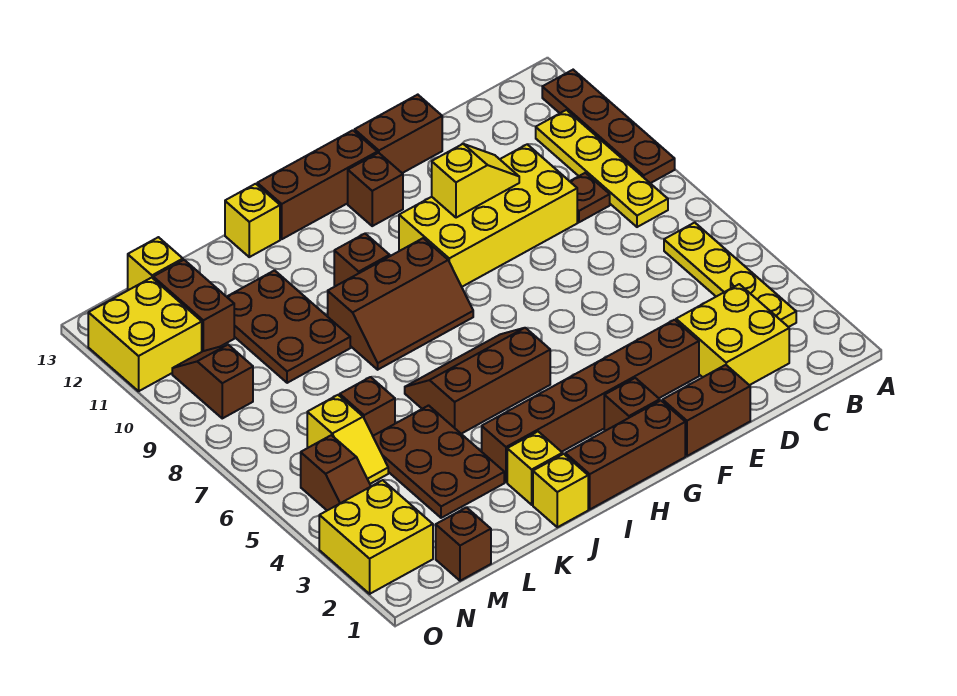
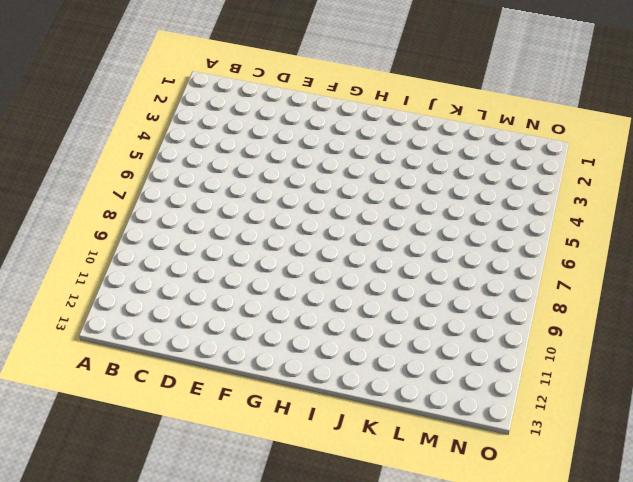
none -> brown plate A9:A12 level 1
none -> yellow plate B3:B6 level 1
none -> yellow plate B8:B11 level 1
none -> yellow brick C2:D3 level 1

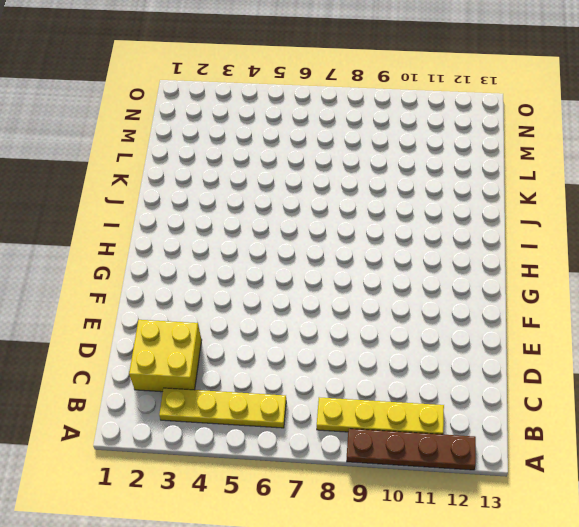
none -> brown plate C9 level 1
none -> yellow brick D9:G10 level 1
none -> brown brick E1:F1 level 1
none -> brown brick E3:J3 level 1

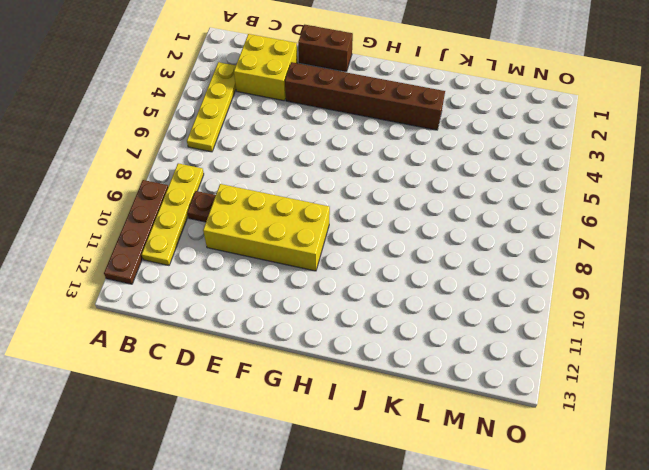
none -> brown brick E13:F13 level 1
none -> brown brick G1:I1 level 1
none -> brown brick G2 level 1
none -> brown brick G12 level 1

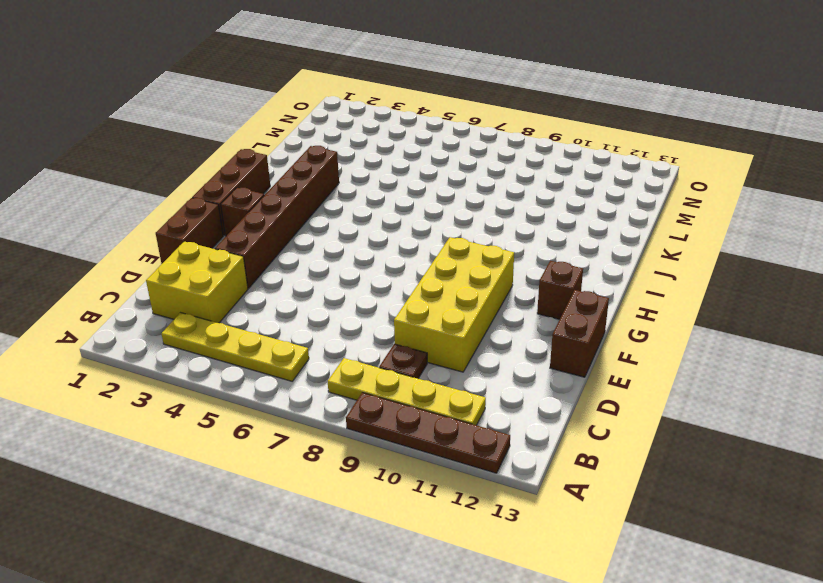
none -> brown brick G13:I13 level 1
none -> brown slope H5:J6 level 1 top 5
none -> brown slope H8:J9 level 1 top 9
none -> brown brick I10 level 1

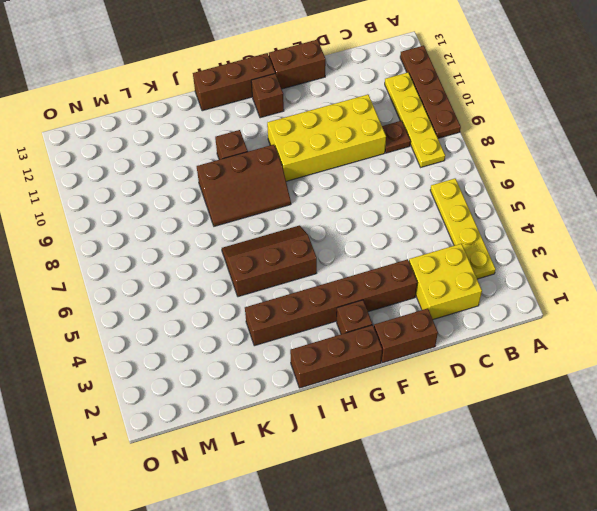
none -> yellow brick J1 level 1
none -> yellow brick J2 level 1
none -> yellow brick J13 level 1
none -> brown plate K3:L5 level 1

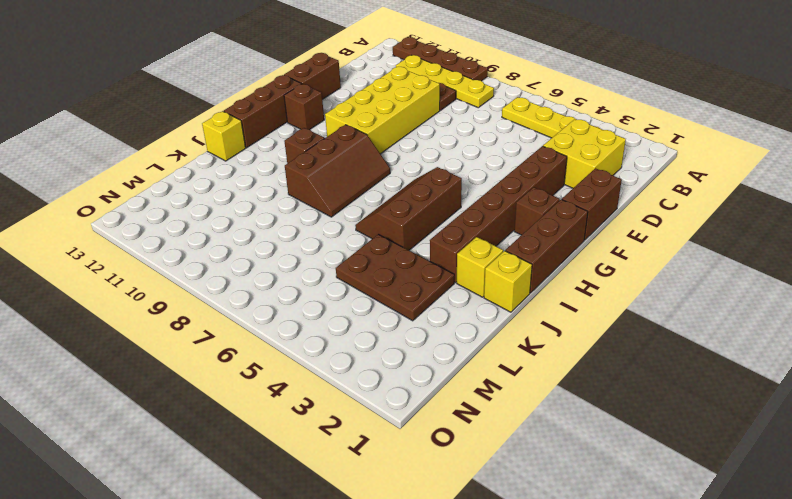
none -> brown plate K9:L11 level 1
none -> brown brick L6 level 1
none -> brown brick M1 level 1
none -> yellow slope M5:M6 level 1 top 6

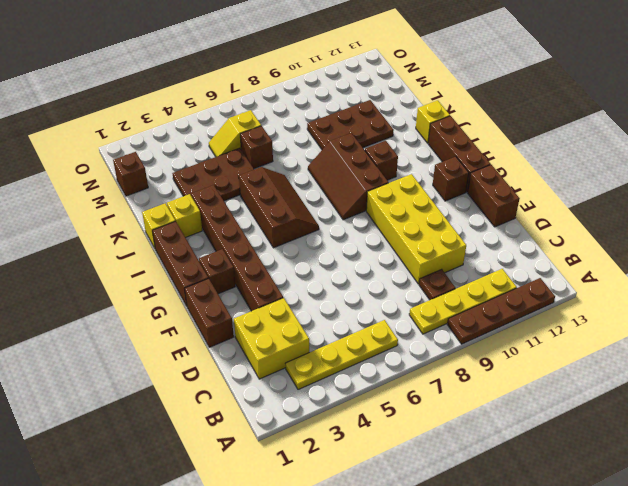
none -> brown brick M11:M12 level 1
none -> yellow brick M13 level 1
none -> yellow brick N2:O3 level 1
none -> brown slope N4:N5 level 1 top 5

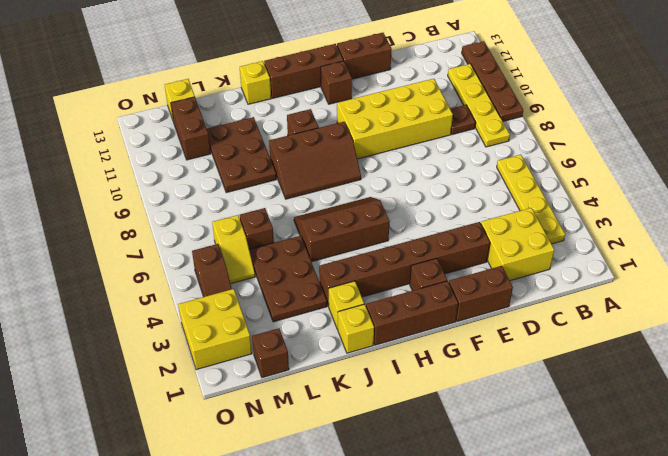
none -> brown slope N9:N10 level 1 top 9
none -> yellow brick N11:O12 level 1
none -> yellow slope E10:F10 level 2 top F

